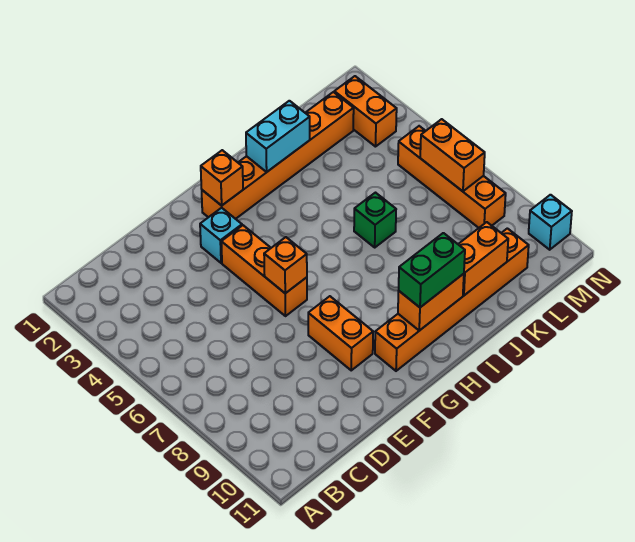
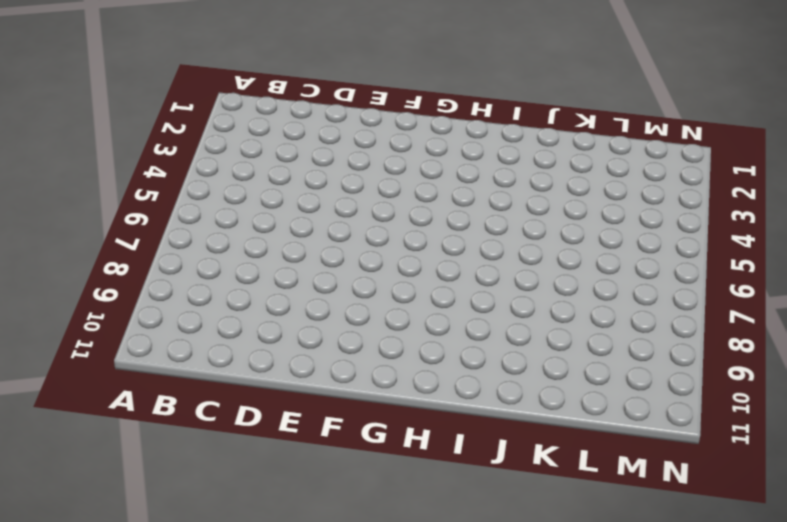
none -> cyan brick F3 level 1
none -> orange brick F4:F6 level 1
none -> orange brick F8:F9 level 1

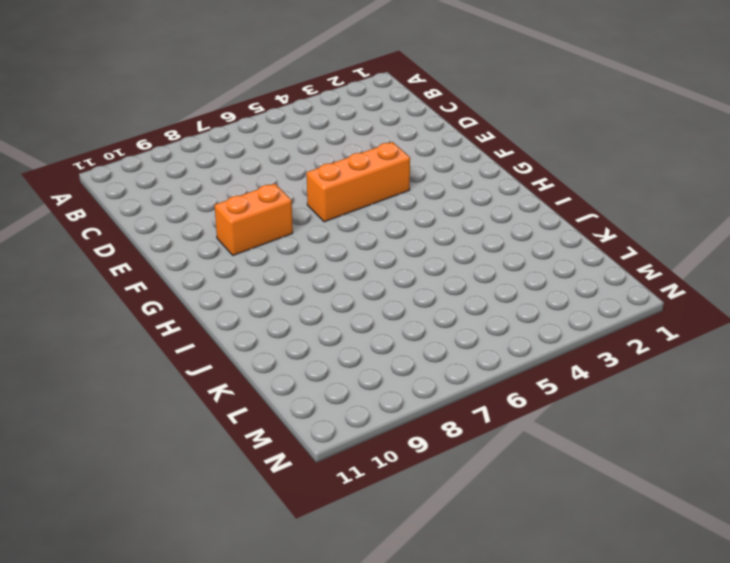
none -> cyan brick F3 level 1
none -> orange brick G2:L2 level 1
none -> orange brick G10:L10 level 1

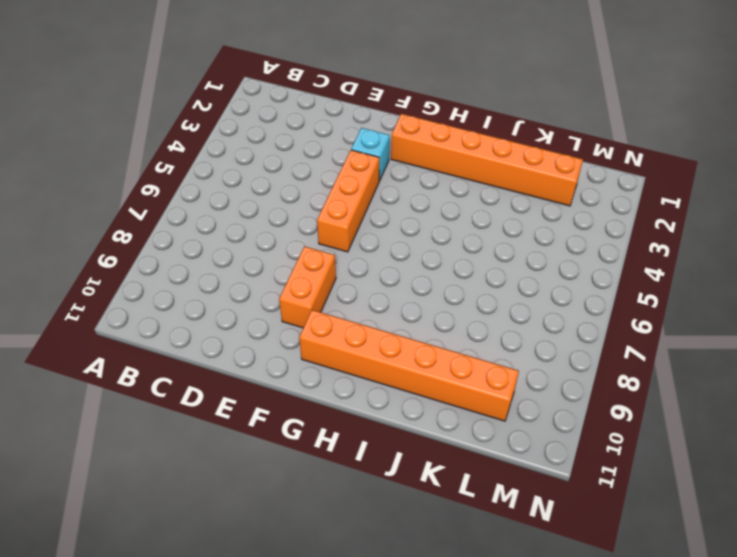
none -> green brick J6 level 1
none -> orange brick M2:M3 level 1
none -> orange brick M5:M8 level 1

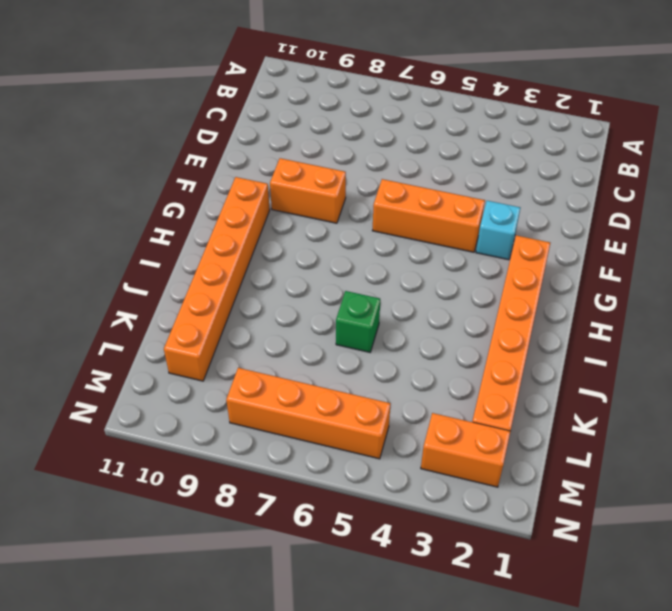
none -> cyan brick N10 level 1
none -> orange brick F6 level 2
none -> orange brick G2 level 2

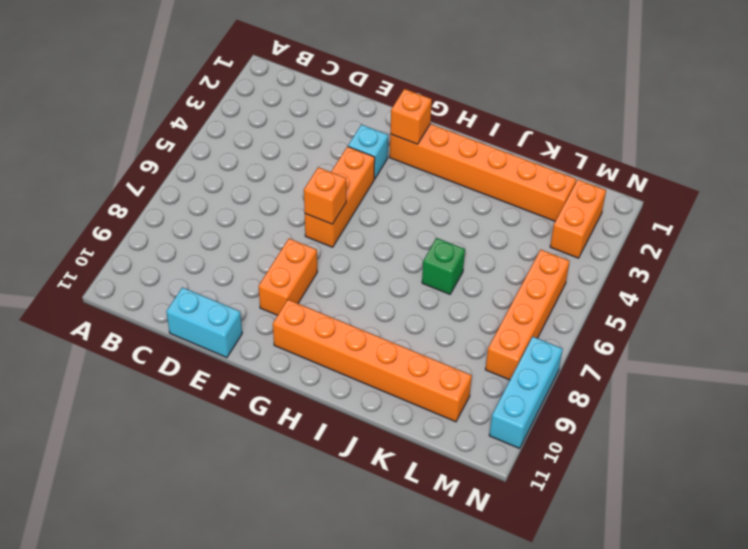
cyan brick D11:E11 level 1 -> cyan brick I2:J2 level 2
cyan brick N8:N10 level 1 -> cyan brick N10 level 1
none -> orange brick H10:I10 level 2
none -> orange brick J10:K10 level 2
none -> orange brick M6:M7 level 2

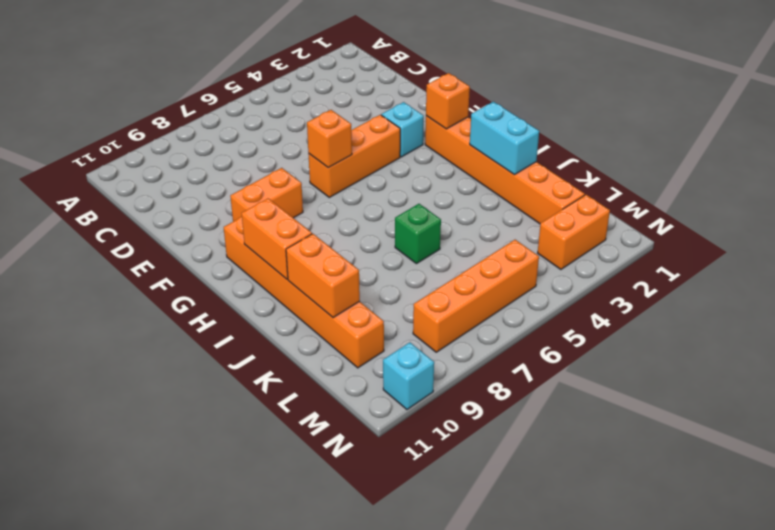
none -> orange brick M6:M7 level 2
none -> green brick H10:I10 level 3

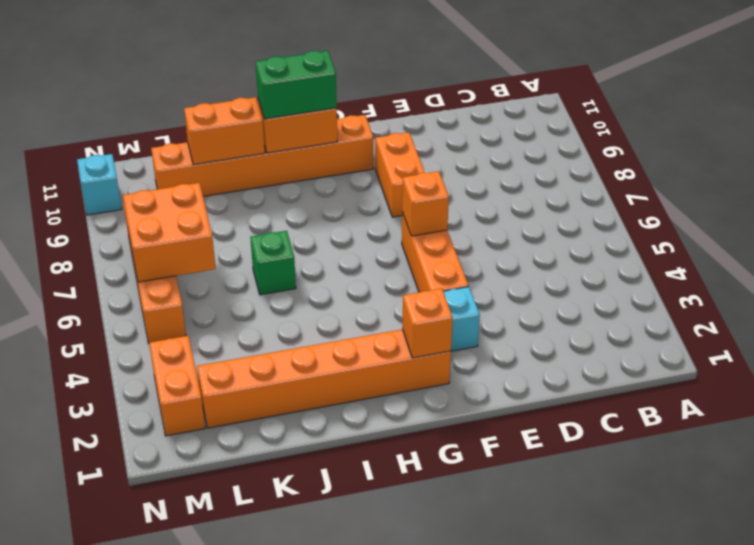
orange brick L6:M7 level 2 -> orange brick M6:M7 level 2
none -> cyan brick I2:J2 level 2

